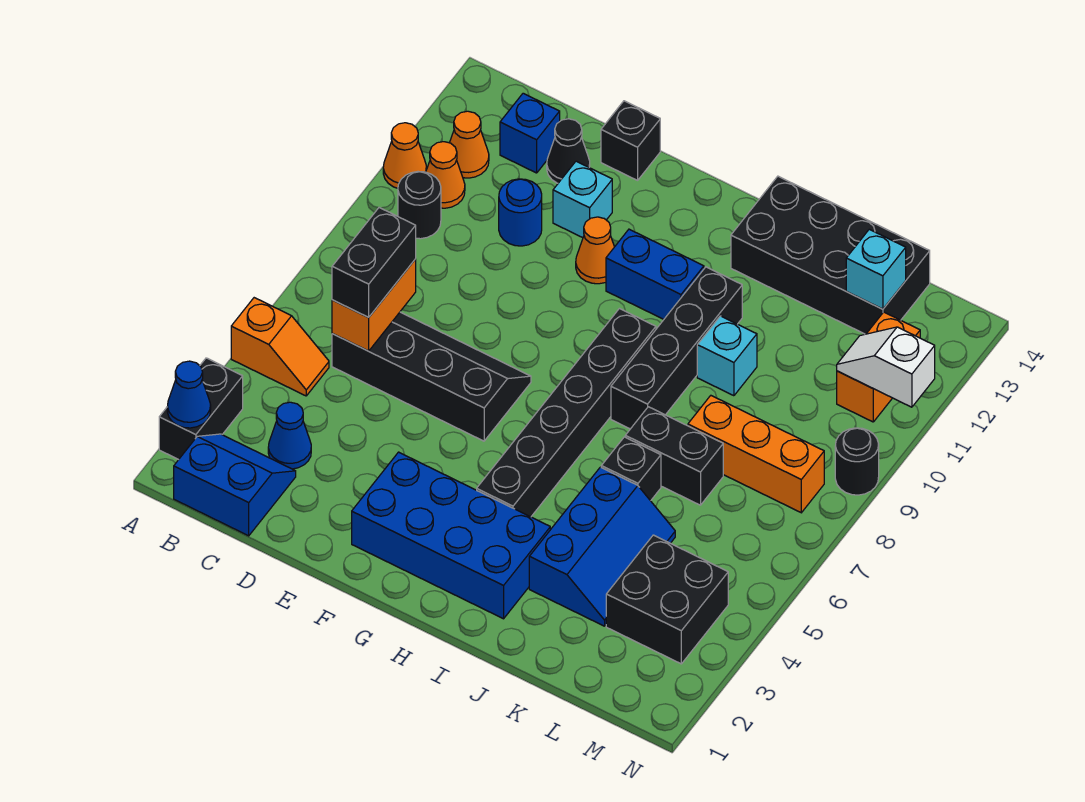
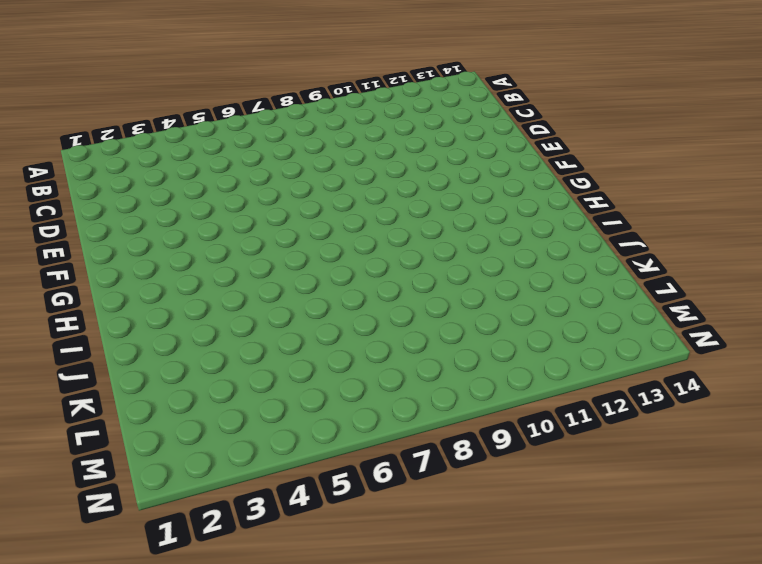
none -> black brick A2:A3 level 1
none -> orange slope A5:B5 level 1 top A
none -> orange cone A11 level 1
none -> blue slope B1:C2 level 1 top 1

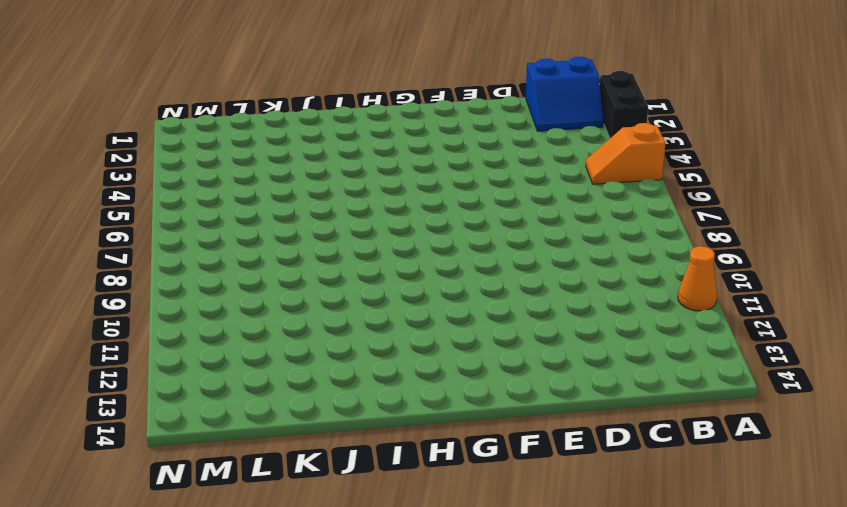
none -> black round brick B10 level 1
none -> orange cone B11 level 1
none -> orange cone B12 level 1
none -> blue cone C3 level 1

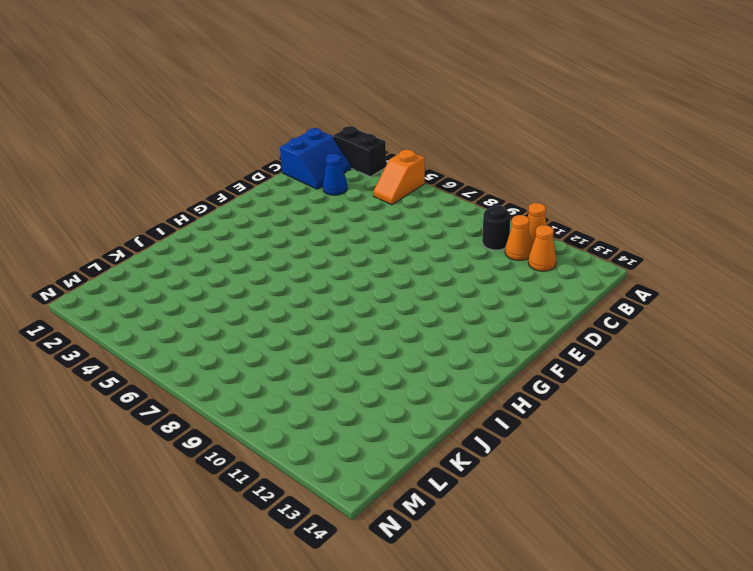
none -> black slope C6:F7 level 1 top 6
none -> blue brick C13 level 1
none -> blue round brick D11 level 1
none -> black cone D13 level 1

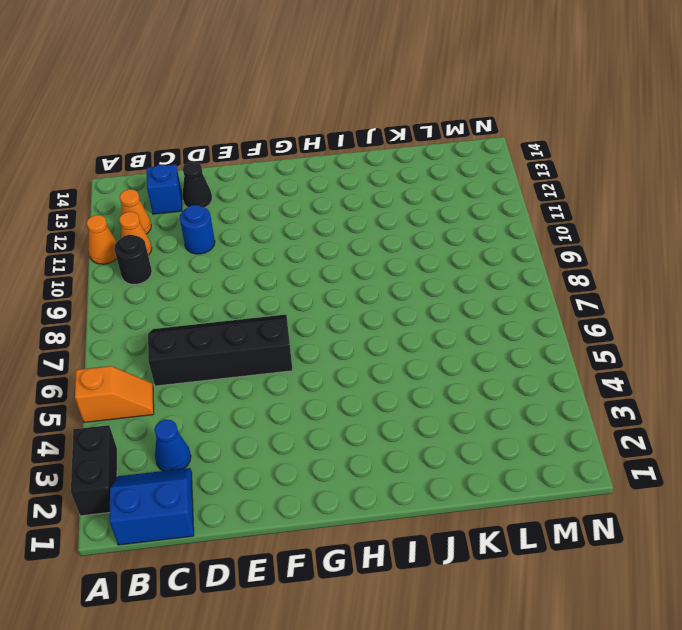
none -> cyan brick E12 level 1
none -> black brick E14 level 1
none -> blue brick F2:I3 level 1
none -> orange cone F11 level 1

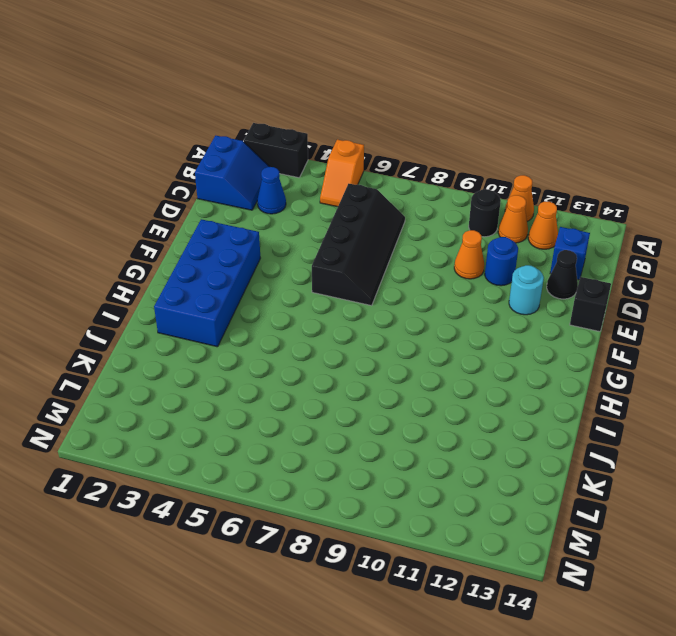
orange cone D10 level 1 -> orange cone F11 level 1
cyan round brick E12 level 1 -> cyan brick E12 level 1
none -> blue brick G11:H11 level 1
none -> black brick H4:H9 level 1
none -> black brick I8:I11 level 1
none -> black brick I13:L14 level 1

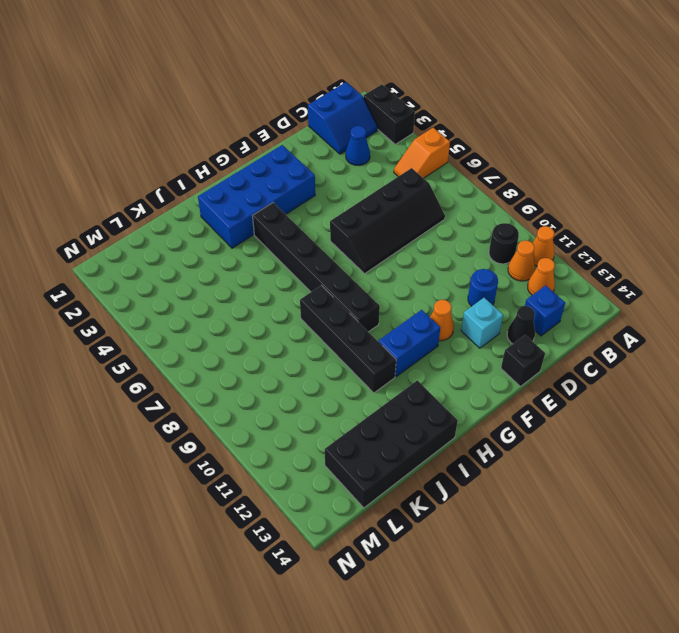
none -> blue slope J3:K5 level 1 top J
none -> black brick J6 level 1
none -> black brick J7:K7 level 1
none -> cyan brick J10 level 1

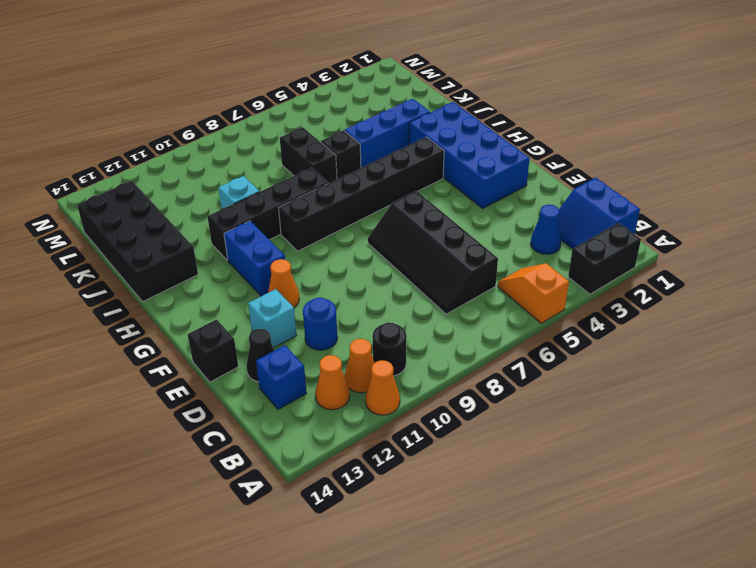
none -> orange brick K8:M8 level 1
none -> black brick L3:M4 level 1
none -> orange brick M11:M12 level 1
none -> black round brick N9 level 1

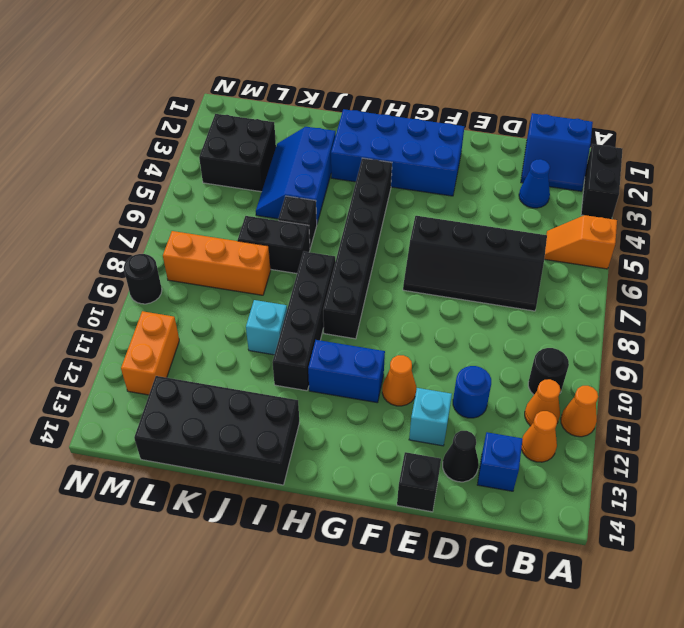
none -> blue cone A2 level 2
none -> orange brick C6:C7 level 2
none -> cyan brick L13 level 2
none -> white slope M11:N11 level 2 top N

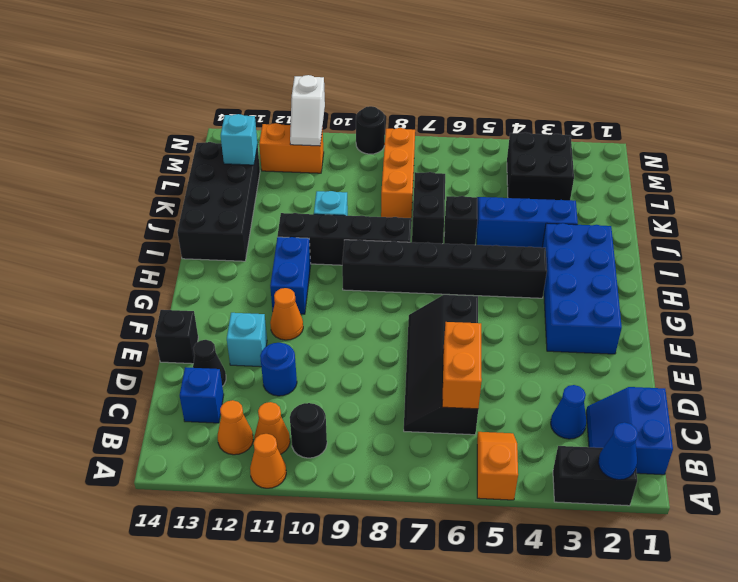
orange brick C6:D6 level 2 -> orange brick C6:C7 level 2
none -> black brick C6:C7 level 3

